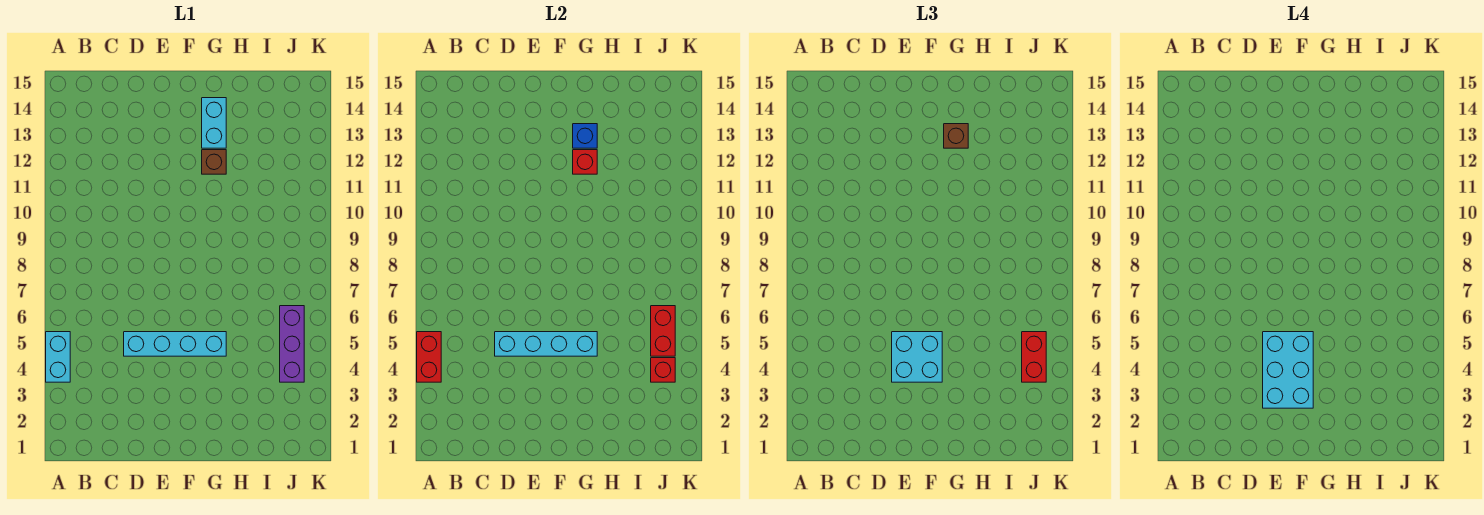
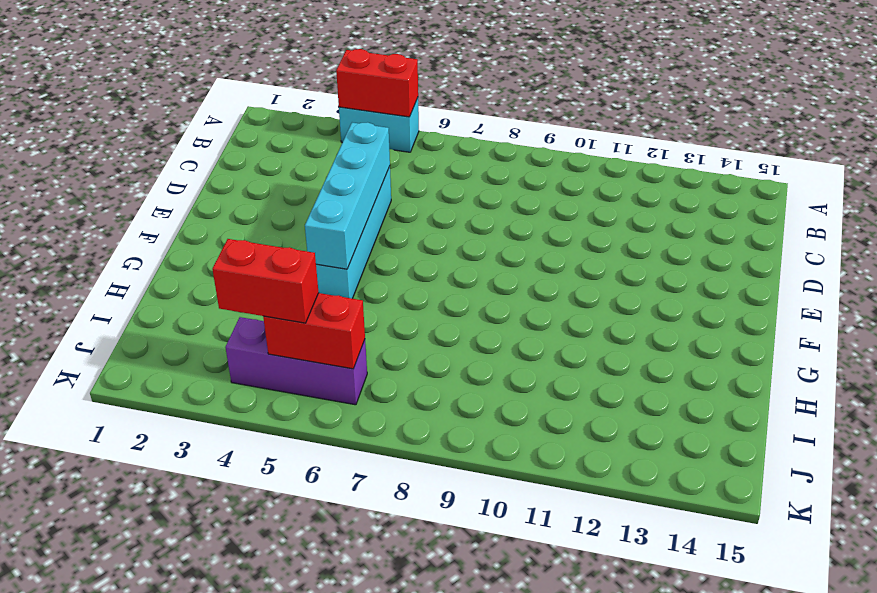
none -> brown brick G12 level 1
none -> cyan brick G13:G14 level 1
none -> red brick G12 level 2

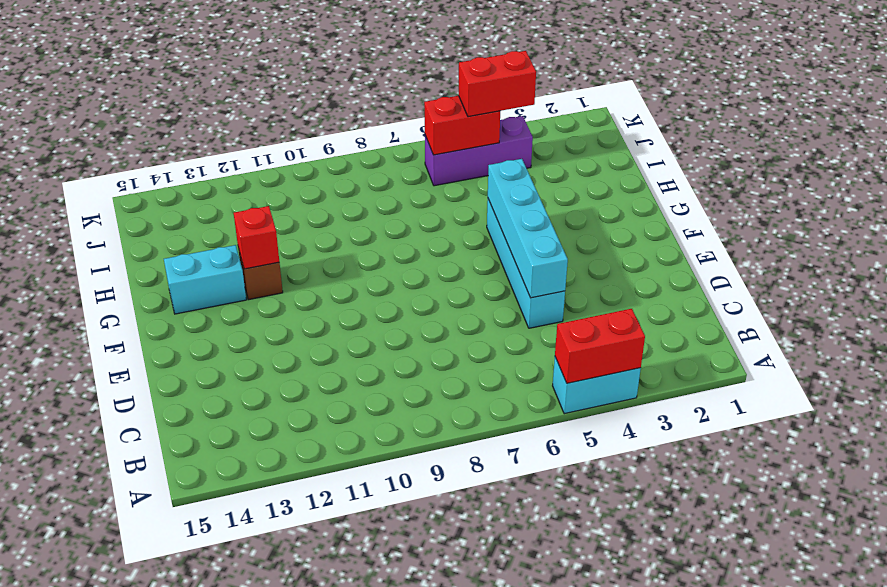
none -> blue brick G13 level 2
none -> red brick J4 level 2
none -> cyan brick E4:F5 level 3

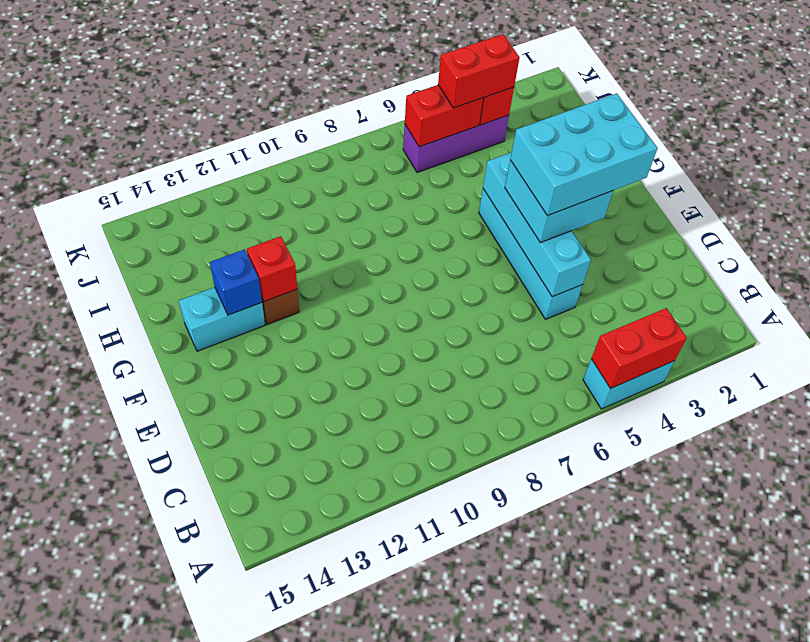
none -> brown brick G13 level 3

